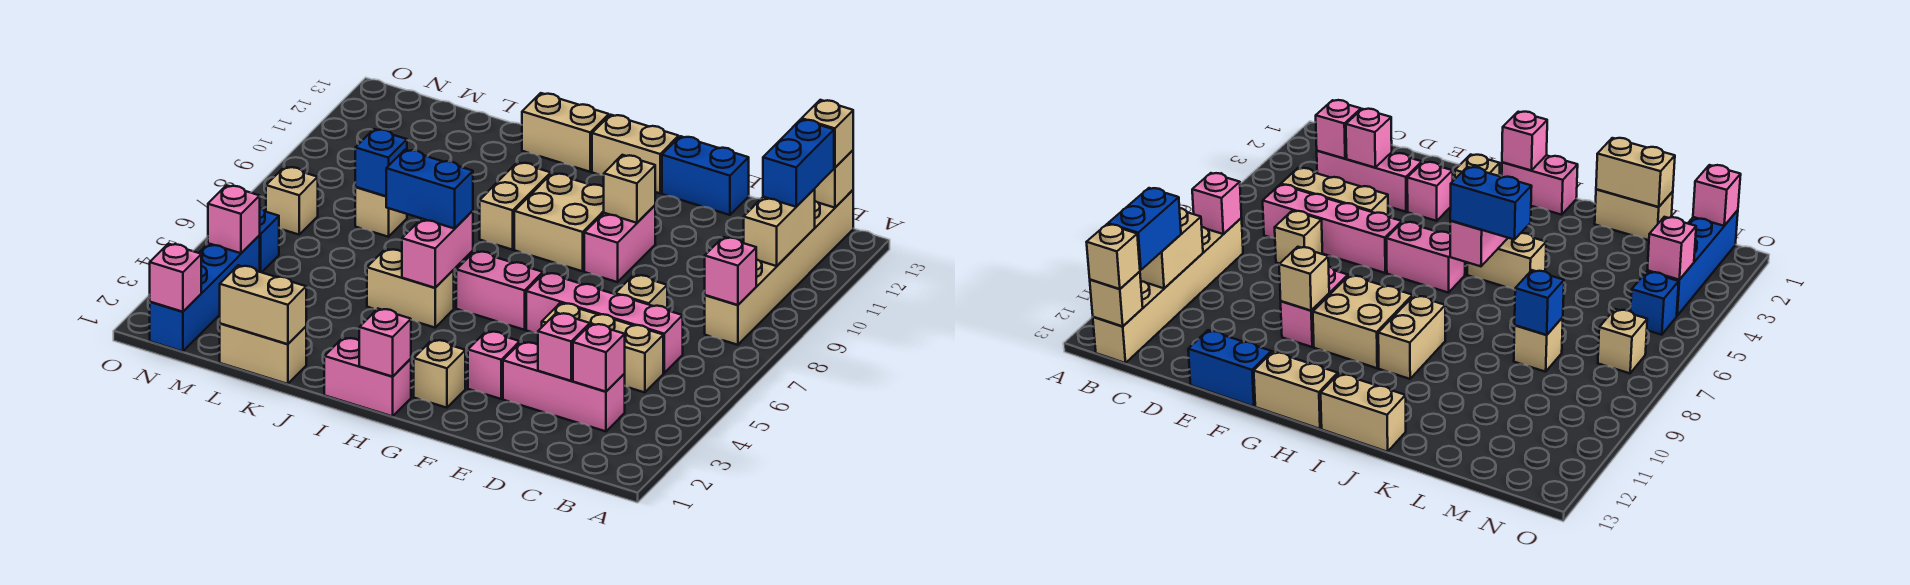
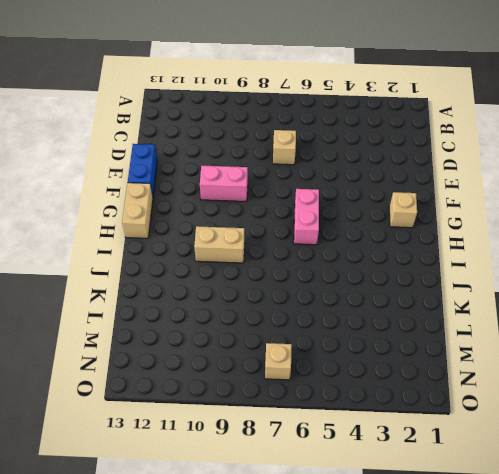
none -> tan brick B8:B13 level 1
none -> pink brick C3:E3 level 1
none -> tan brick C5:E5 level 1
none -> pink brick C6:F6 level 1

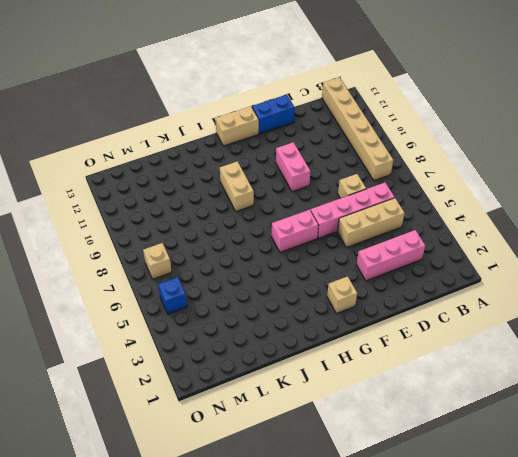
none -> pink brick F3 level 1
none -> tan brick G9:H10 level 1
none -> pink brick H1:I1 level 1
none -> tan brick I5:J5 level 1

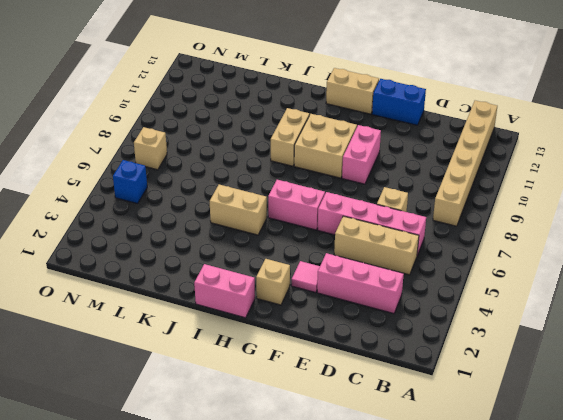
pink tile F3 level 1 -> pink brick F3 level 1
none -> tan brick I13:J13 level 1
none -> tan brick K1:L1 level 1
none -> tan brick L8 level 1
none -> blue brick N1:N4 level 1

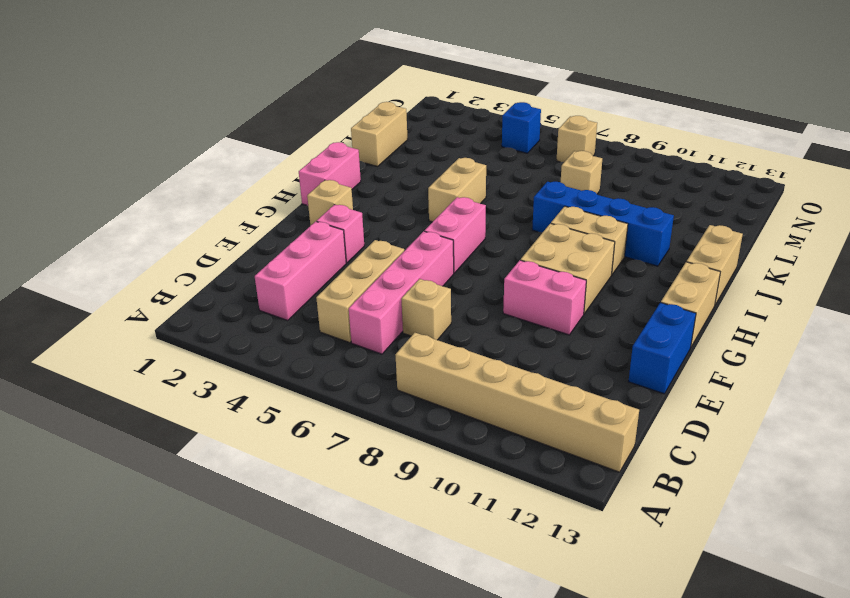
blue brick J8:J11 level 1 -> blue brick N1:N4 level 1
none -> pink brick B8 level 2
none -> tan brick B10:B11 level 2
none -> tan brick B13 level 2
none -> pink brick C3 level 2

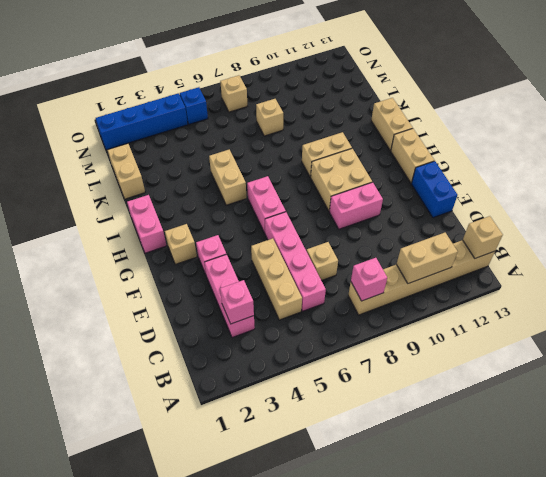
none -> pink brick D3 level 2
none -> tan brick F10 level 2
none -> pink brick H1 level 2
none -> pink brick I5:I6 level 2

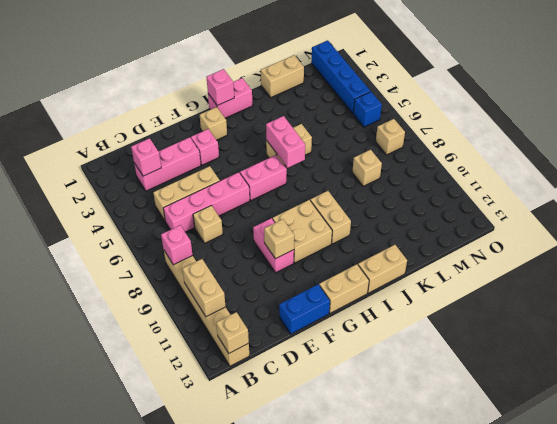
none -> pink brick D3 level 2
none -> tan brick K1:L1 level 2
none -> blue brick L8 level 2
none -> pink brick N1 level 2

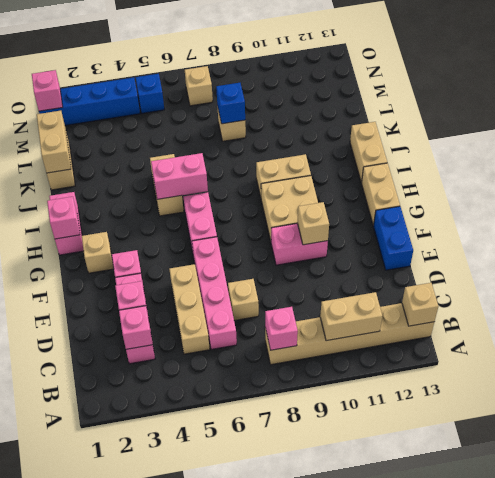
none -> pink brick N4 level 2
none -> blue brick B11:B12 level 3
none -> tan brick B13 level 3
none -> blue brick I6:J6 level 3

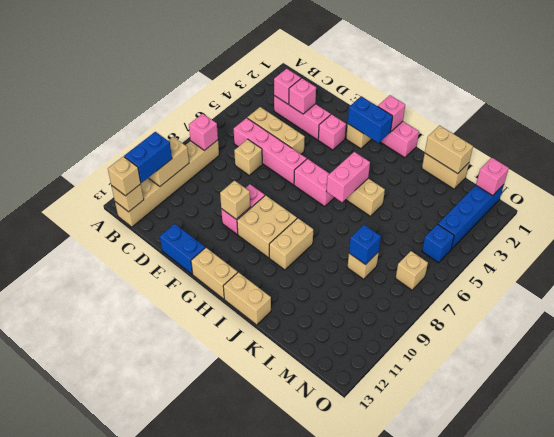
blue brick G2:H2 level 2 -> blue brick I6:J6 level 3
none -> pink brick N4 level 2

